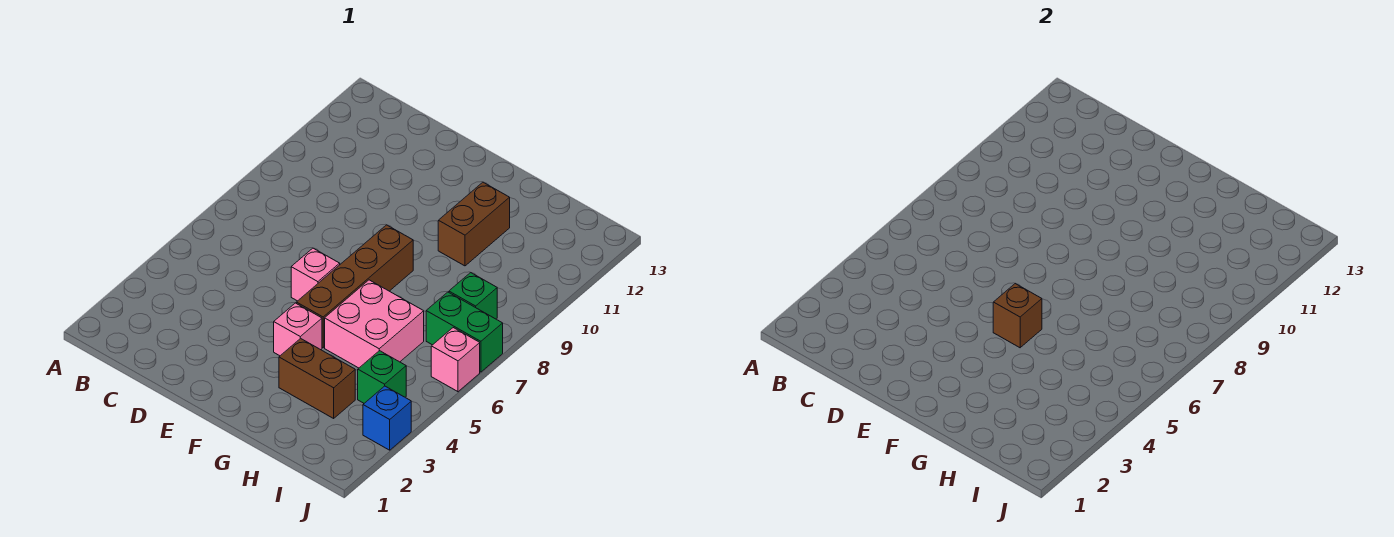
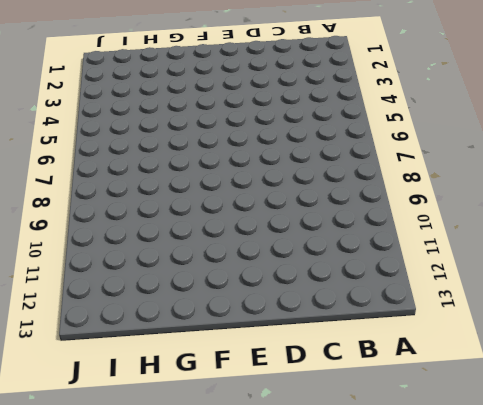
none -> pink brick E6 level 1
none -> pink brick F4 level 1
none -> brown brick F5:F8 level 1

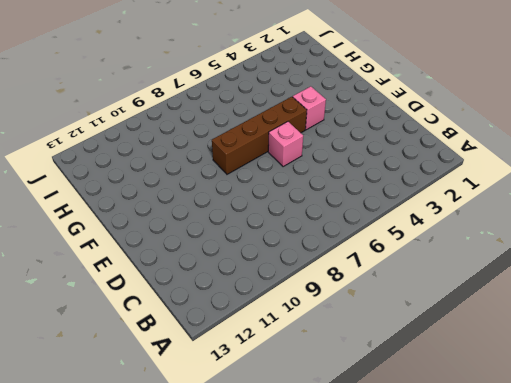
none -> brown brick G3:H3 level 1
none -> pink brick G5:H6 level 1
none -> brown brick G10:G11 level 1

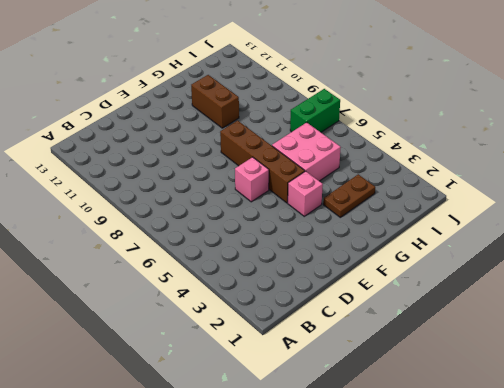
brown plate G3:H3 level 1 -> brown brick G3:H3 level 1
none -> green brick I4 level 1
none -> green brick I8 level 1
none -> blue brick J3 level 1

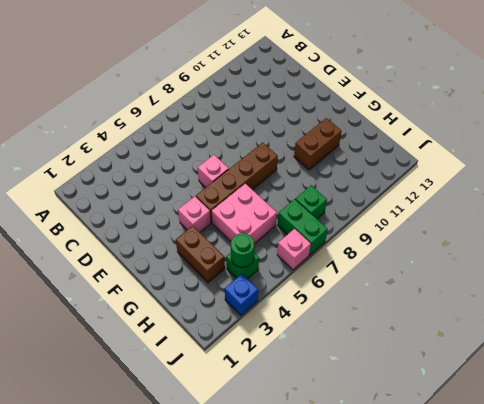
green round brick I4 level 2 -> none
none -> brown brick F5 level 2

